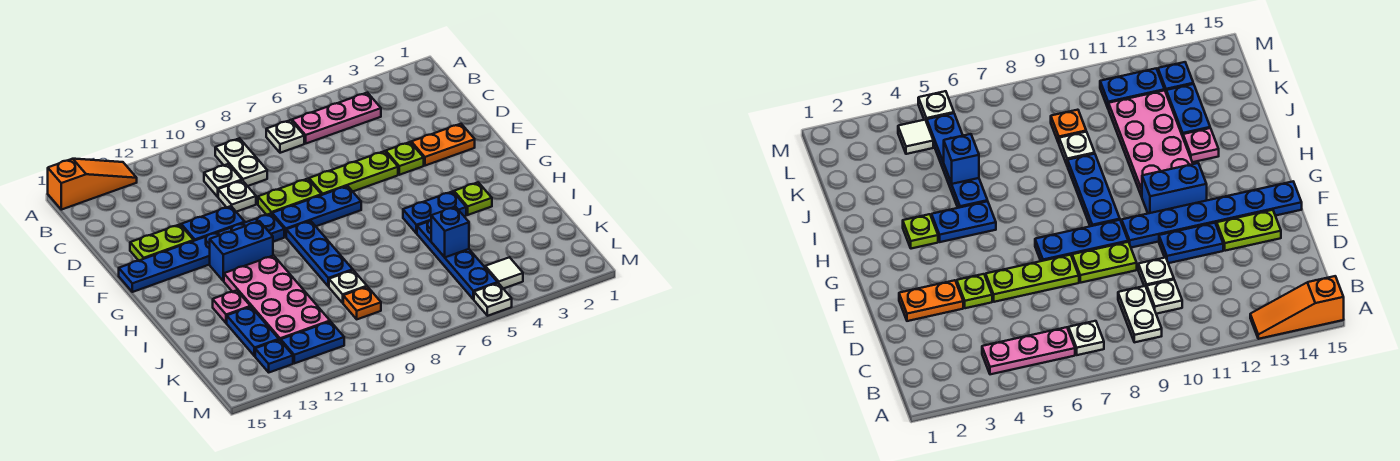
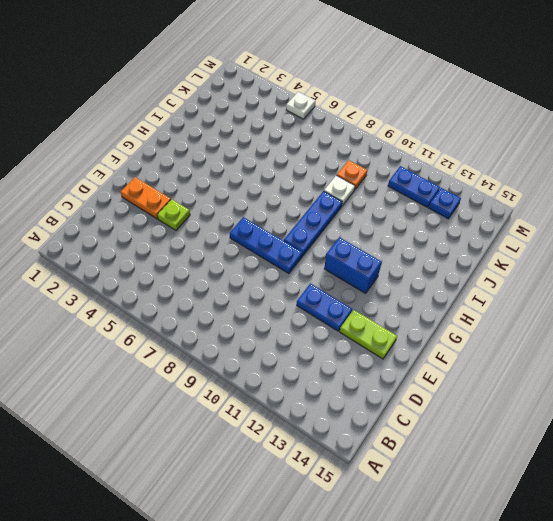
none -> orange slope A13:A15 level 1 top 15
none -> pink plate B4:B6 level 1
none -> white plate B7 level 1

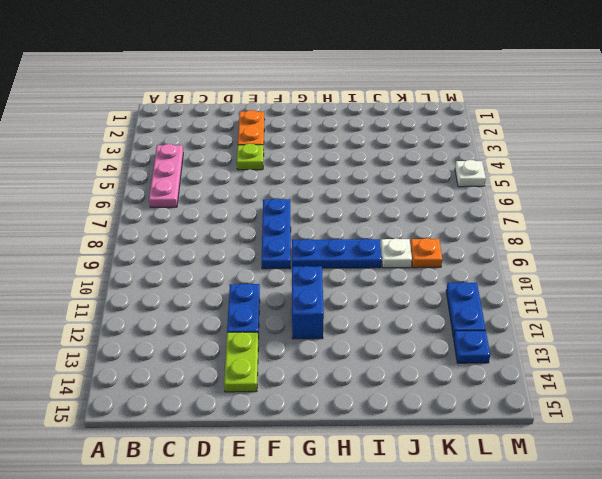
none -> orange slope A13:A15 level 1 top 15
none -> white plate B7 level 1
none -> white plate B9:C9 level 1

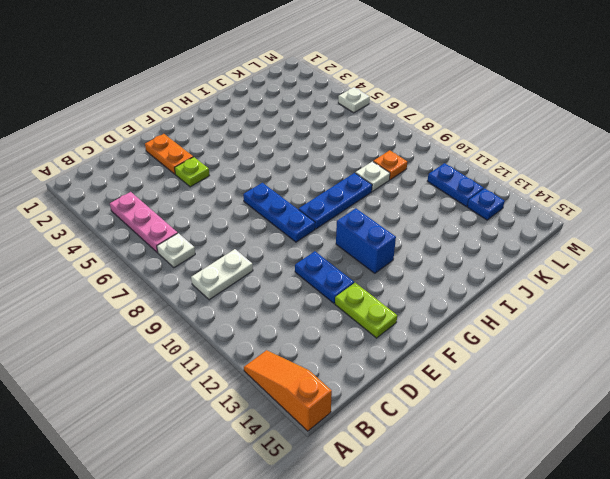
none -> white plate C10 level 1
none -> white plate D10 level 1
none -> lime plate E5:E7 level 1

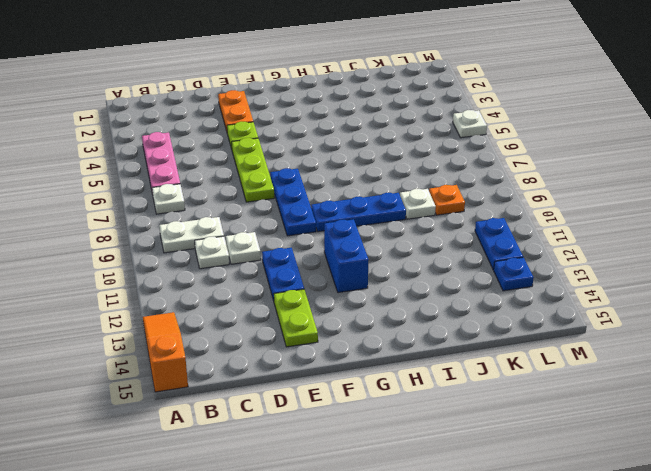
none -> lime plate E8:E9 level 1
none -> blue plate F10:F15 level 1
none -> lime plate H3 level 1

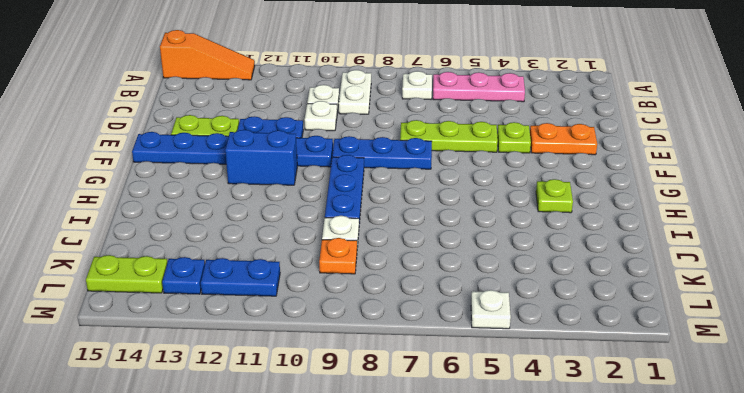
lime plate L14:L15 level 1 -> lime plate E8:E9 level 1
none -> blue plate H4:H5 level 1
none -> pink plate H11:K12 level 1
none -> blue plate I5:L5 level 1

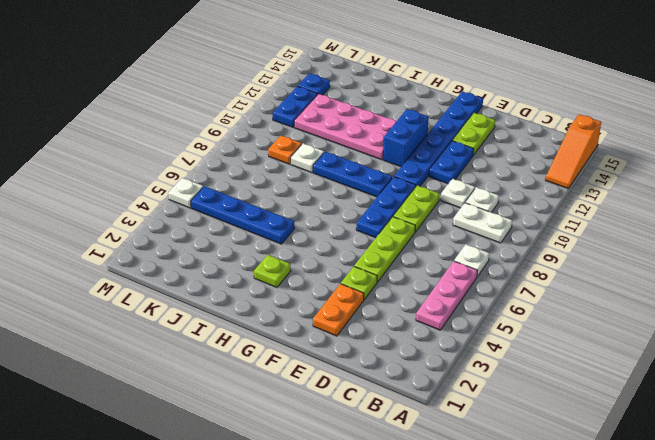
none -> blue plate H4:H5 level 1
none -> pink plate I13 level 1
none -> blue plate J13:K13 level 1

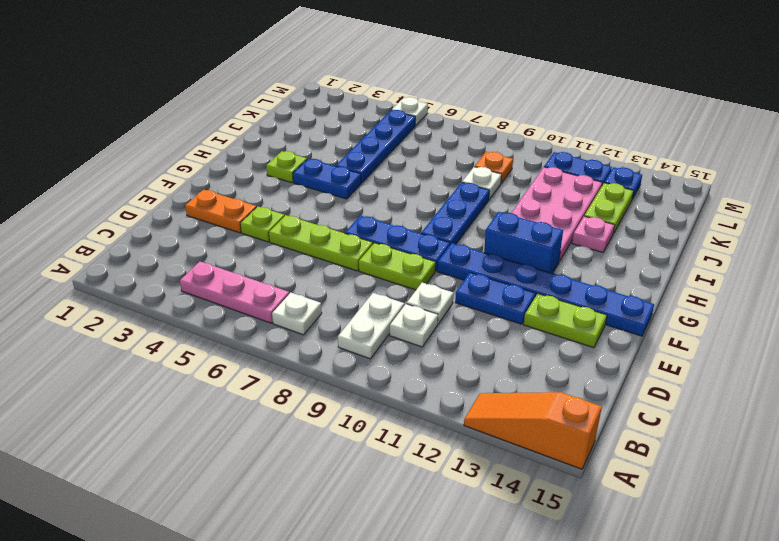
lime plate J13:K13 level 1 -> blue plate J13:K13 level 1
none -> white tile L4 level 1
none -> blue brick J5 level 2

